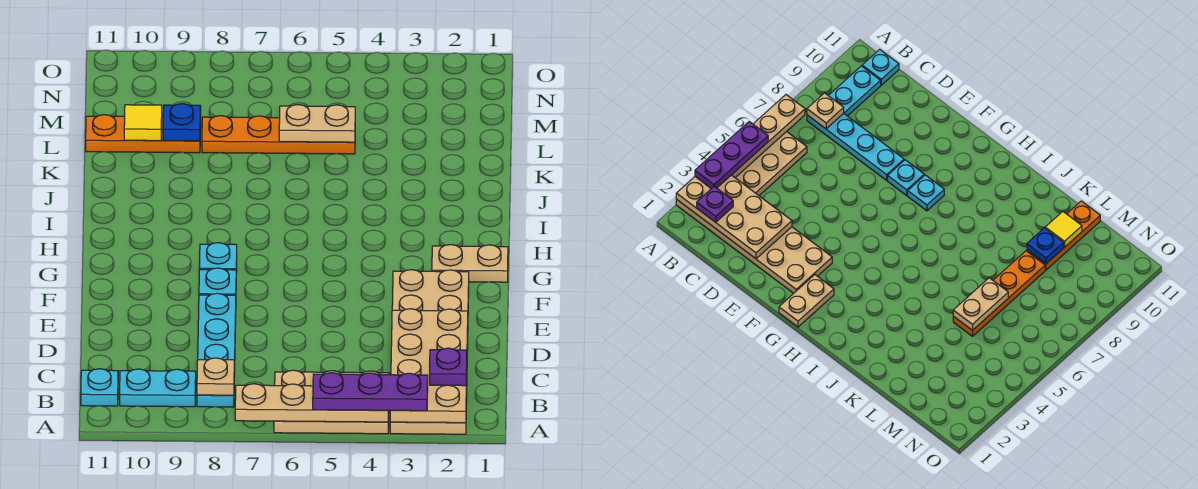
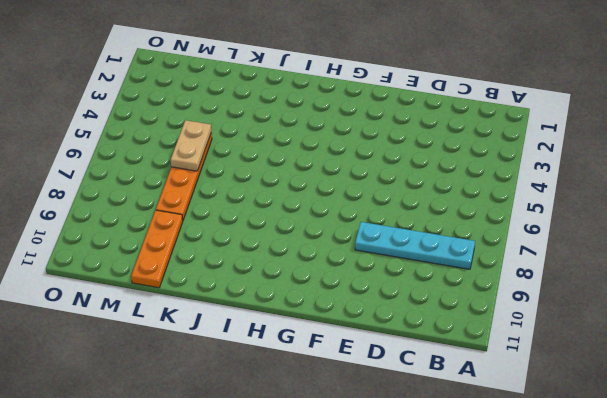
none -> tan plate A2:F3 level 1
none -> tan plate A4:B6 level 1
none -> cyan plate B9:B10 level 1

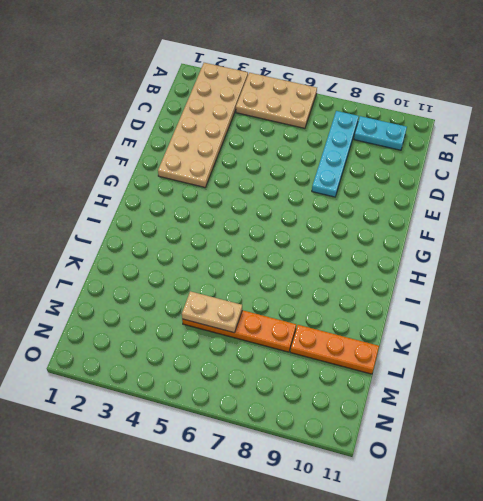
none -> cyan plate B11 level 1
none -> cyan plate F8 level 1
none -> tan plate G1:G2 level 1

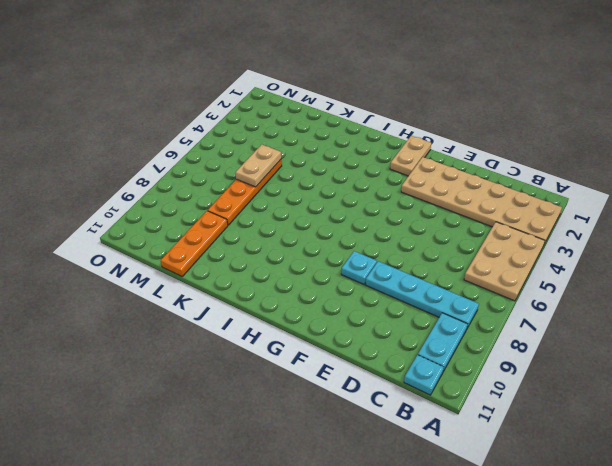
none -> cyan plate G8 level 1
none -> tan plate A2:D3 level 2
none -> tan plate A4:A7 level 2

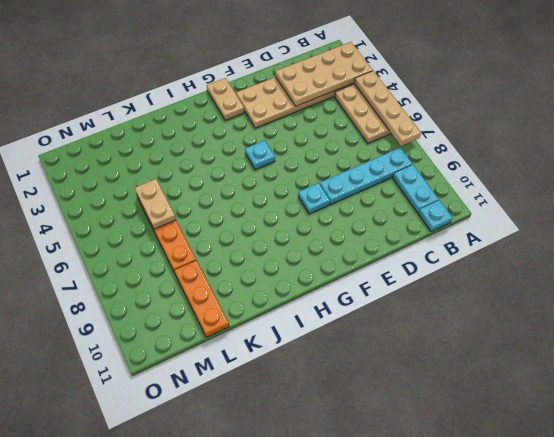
cyan plate G5 level 1 -> cyan plate G8 level 1
none -> tan plate B8 level 2
none -> blue plate L9 level 2
none -> yellow tile L10 level 2

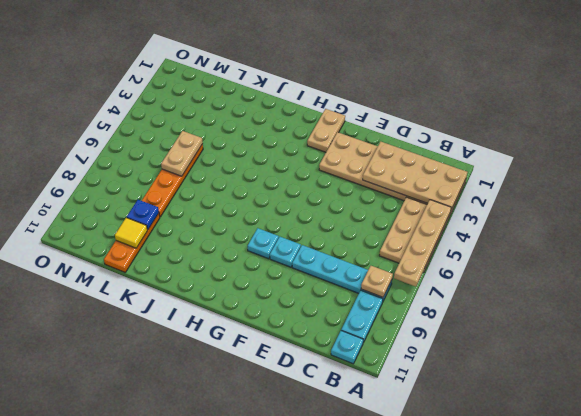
none -> purple plate A3:A5 level 3
none -> purple plate B2 level 3

